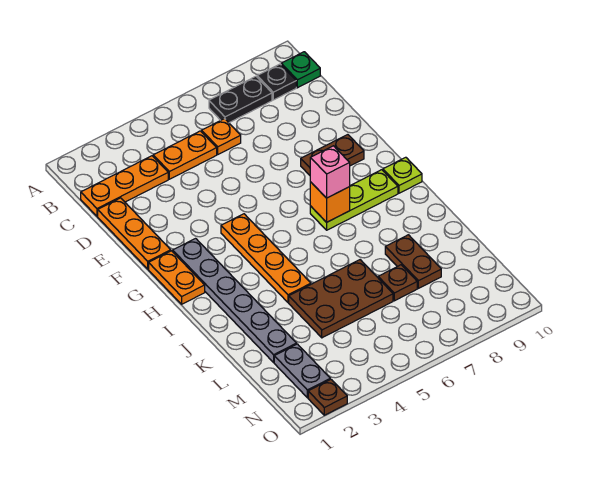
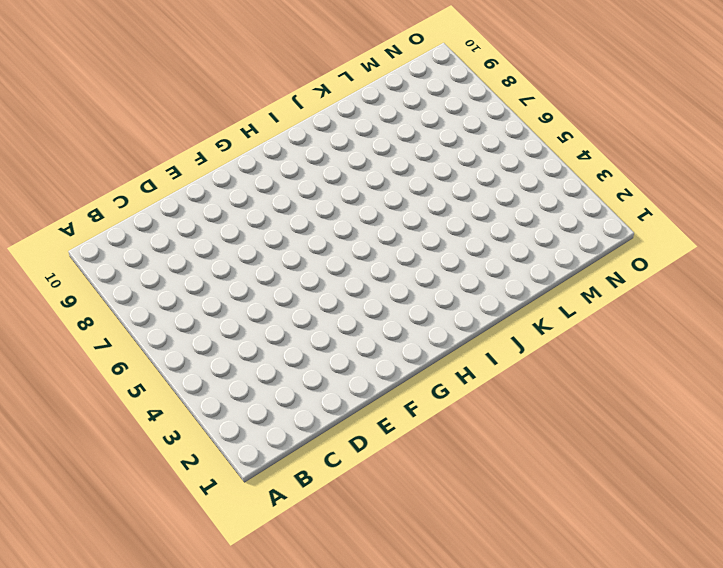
none -> black plate B7:B8 level 1
none -> black plate B9 level 1
none -> green plate B10 level 1

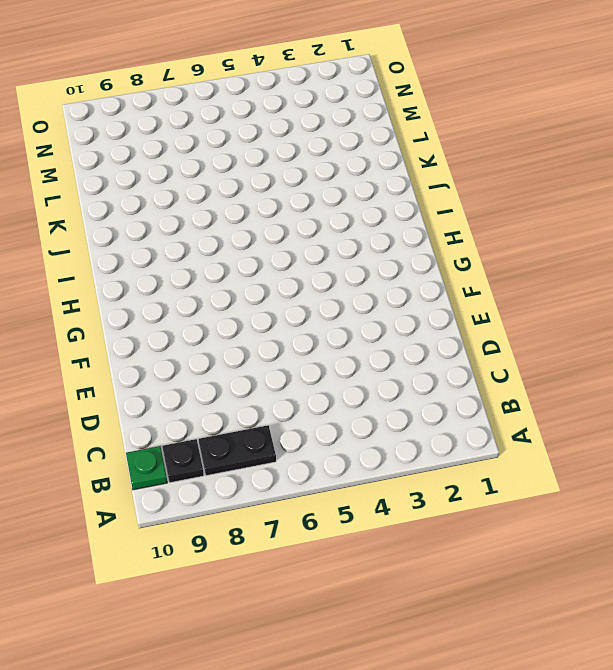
none -> orange plate C1:C3 level 1
none -> orange plate C4:C5 level 1
none -> orange plate C6 level 1

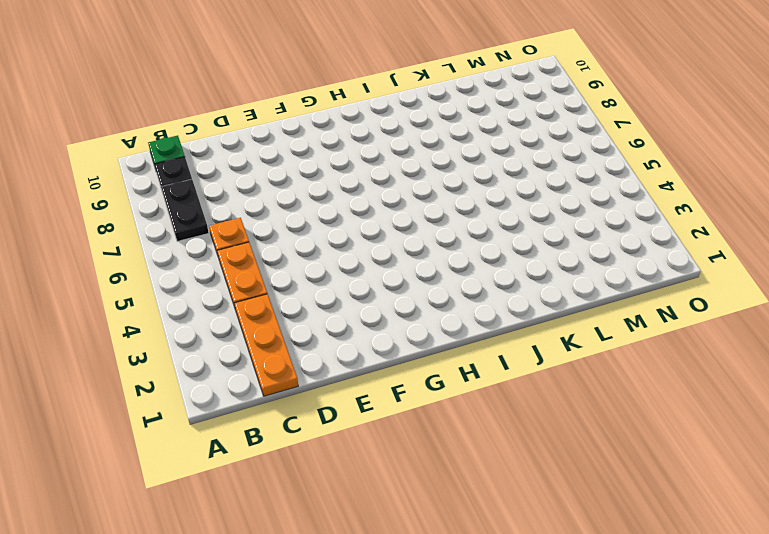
none -> orange plate D1:F1 level 1
none -> brown plate F8:F9 level 1
none -> orange plate G1:H1 level 1

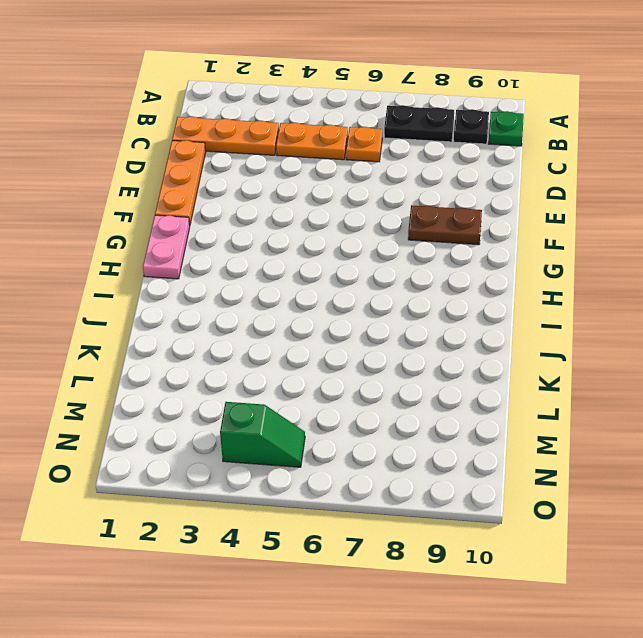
pink plate G1:H1 level 1 -> orange plate G1:H1 level 1
green slope N4:N5 level 1 top 4 -> none
none -> grey plate G2:L2 level 1
none -> orange plate G4:J4 level 1
none -> lime plate H7:H9 level 1

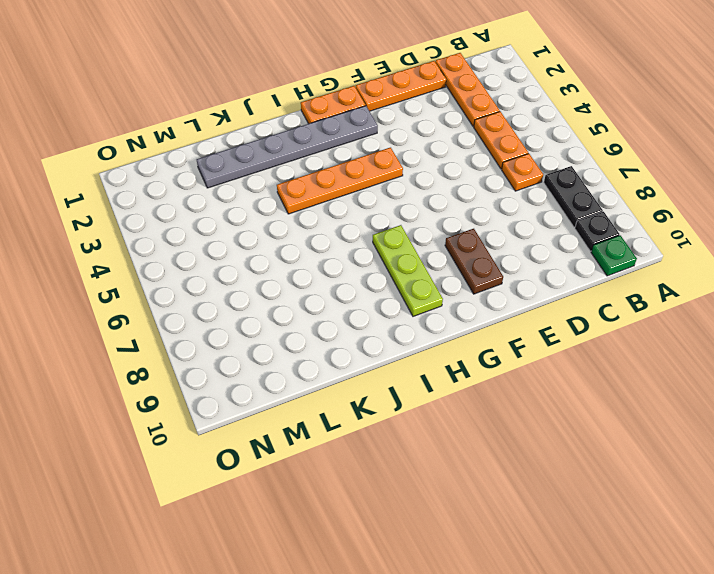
none -> lime plate H10 level 1
none -> brown plate K4:L6 level 1
none -> brown plate K8:L8 level 1

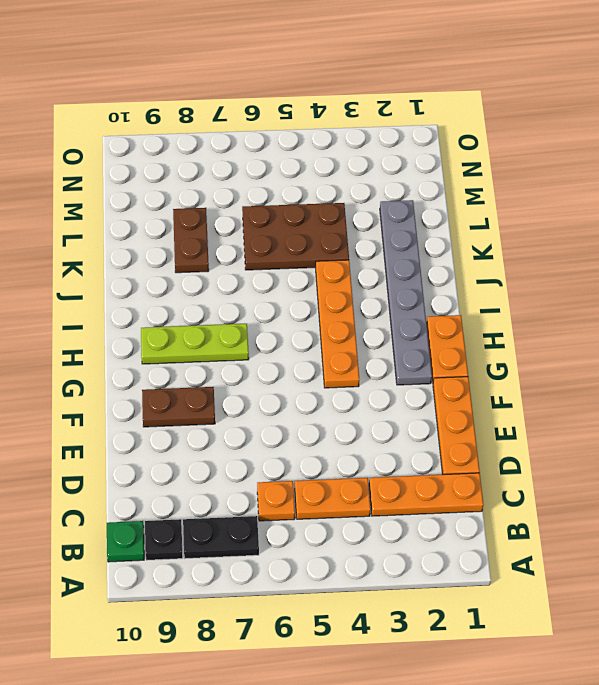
none -> lime plate H10 level 1
none -> brown plate L7 level 1
none -> grey plate M2:N2 level 1

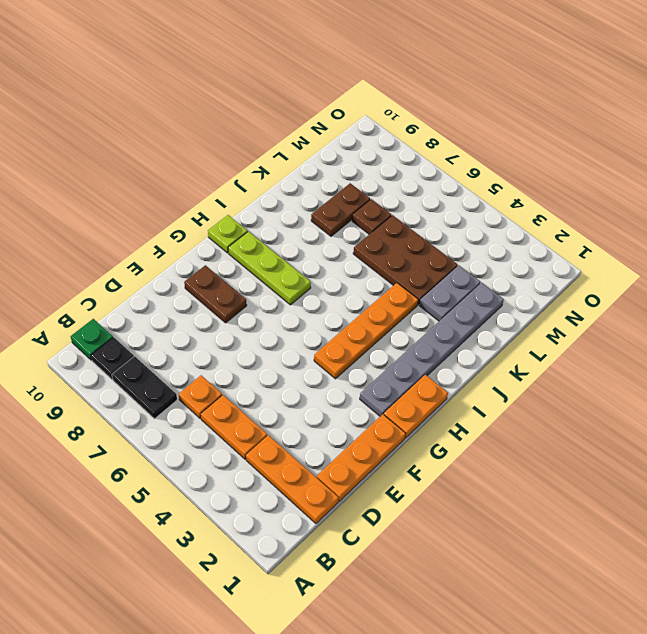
grey plate K3:L3 level 1 -> grey plate M2:N2 level 1
none -> brown plate O2 level 1
none -> orange brick H7 level 2
none -> pink brick H7 level 3

